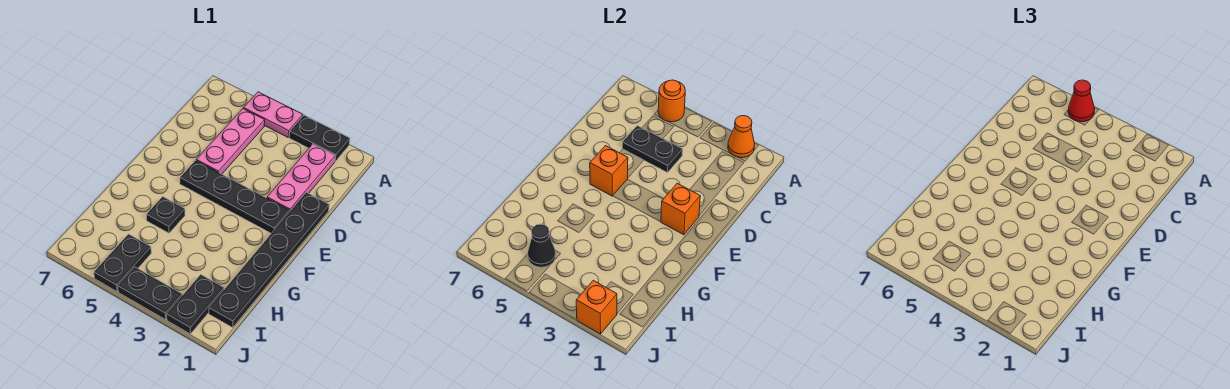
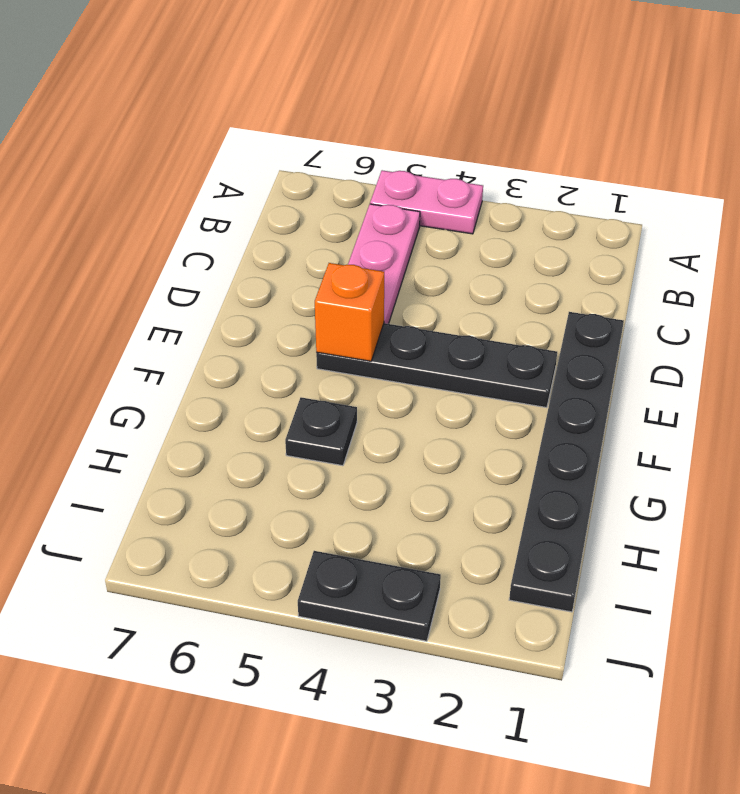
none -> black plate A2:A3 level 1
none -> pink plate B2:D2 level 1
none -> black plate I2:J2 level 1

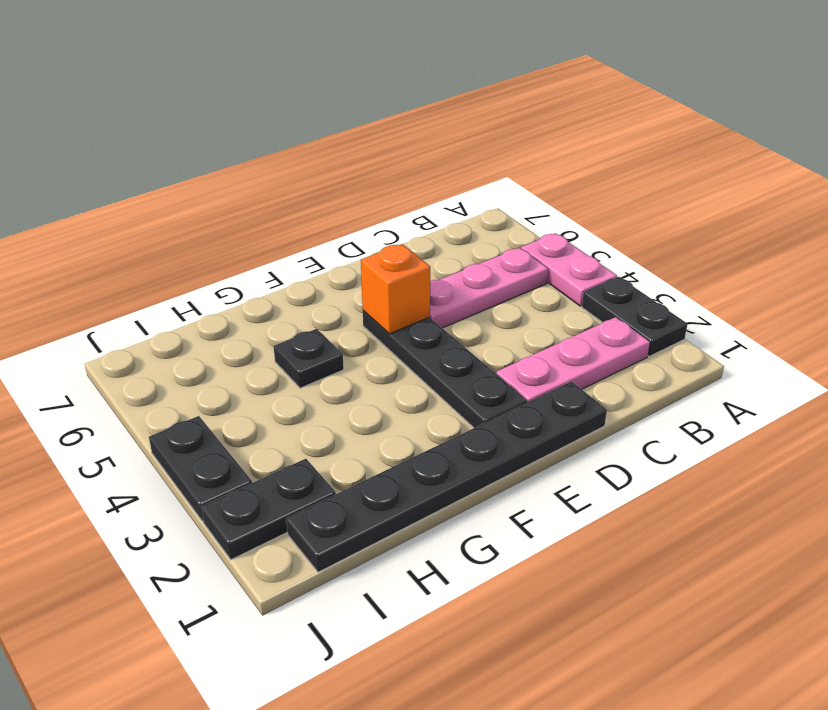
none -> black plate I5:J5 level 1
none -> orange cone A2 level 2
none -> orange round brick A5 level 2

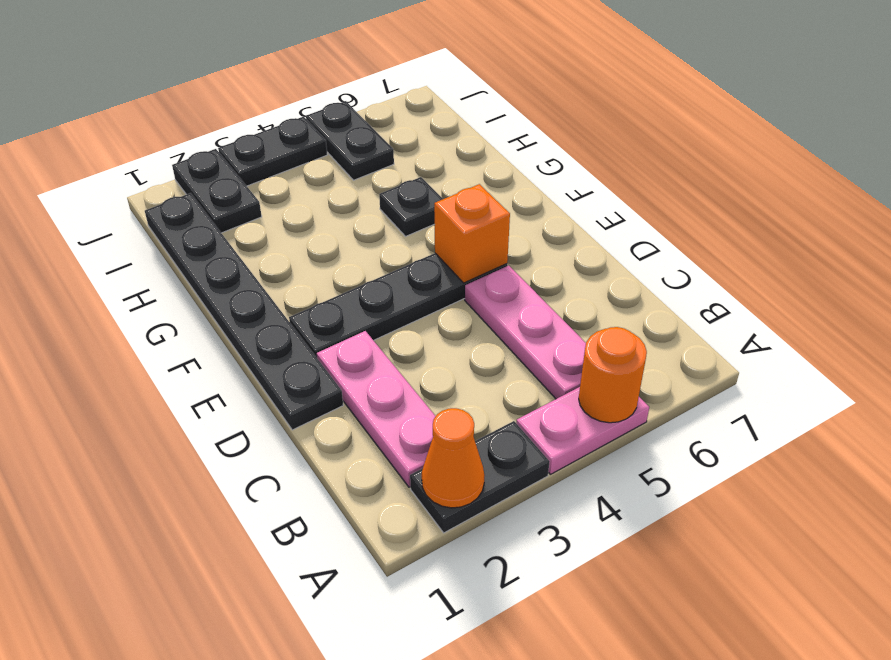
none -> black plate C4:C5 level 2
none -> orange brick E2 level 2
none -> black cone I5 level 2

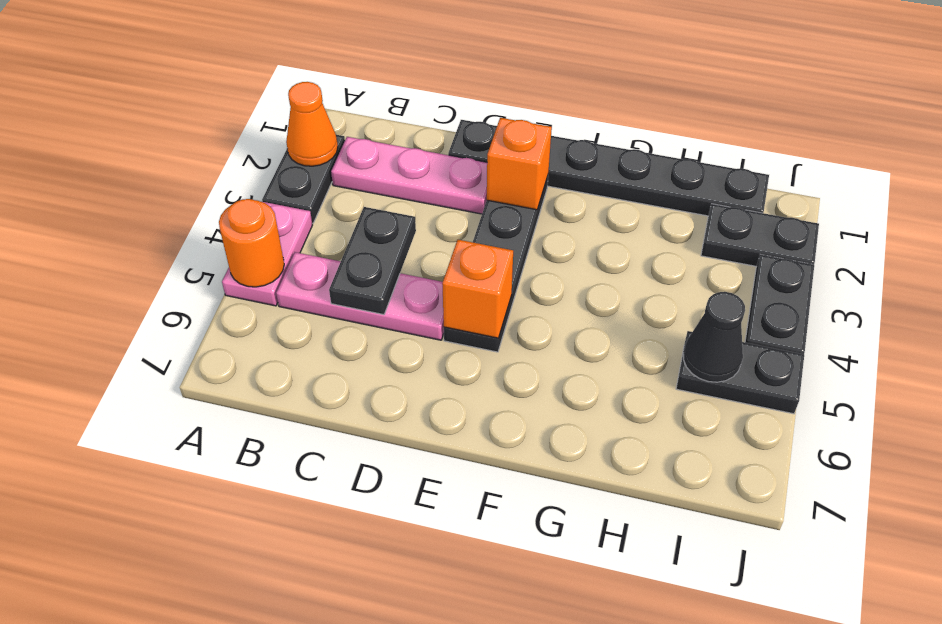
none -> black plate G5 level 1
none -> orange brick J2 level 2
none -> red cone A5 level 3

